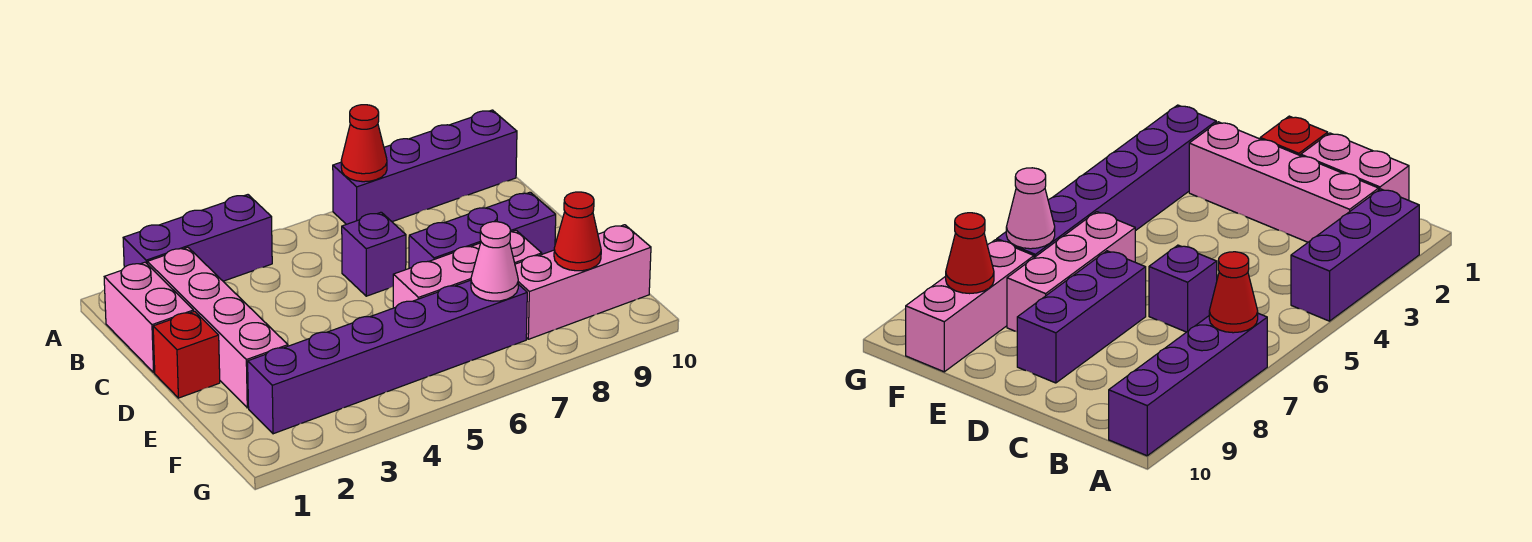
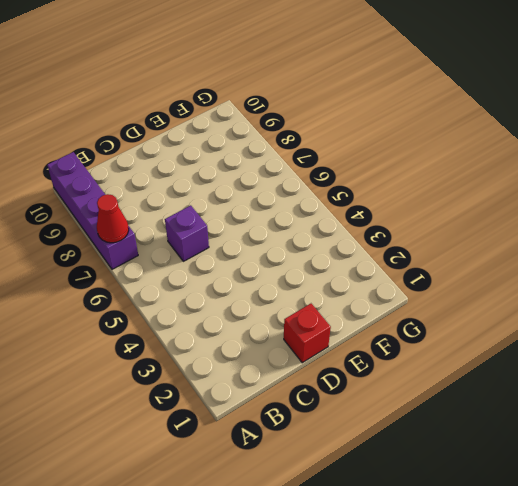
none -> purple brick A2:A4 level 1
none -> pink brick B1:C1 level 1
none -> pink brick B2:E2 level 1

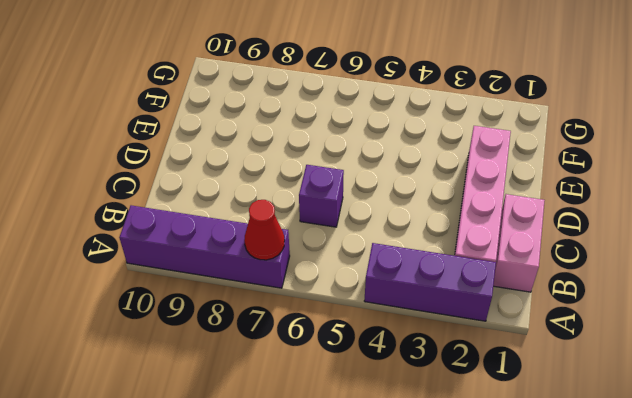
none -> red brick D1 level 1
none -> purple brick D7:D9 level 1
none -> pink brick E6:E8 level 1

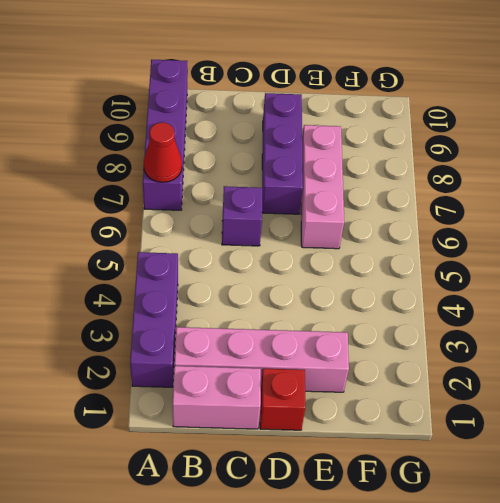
none -> purple brick F2:F7 level 1
none -> pink brick F8:F10 level 1
none -> pink cone F7 level 2

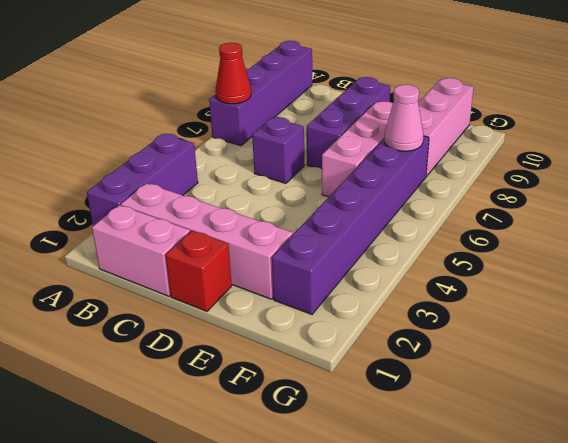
none -> red cone F9 level 2

